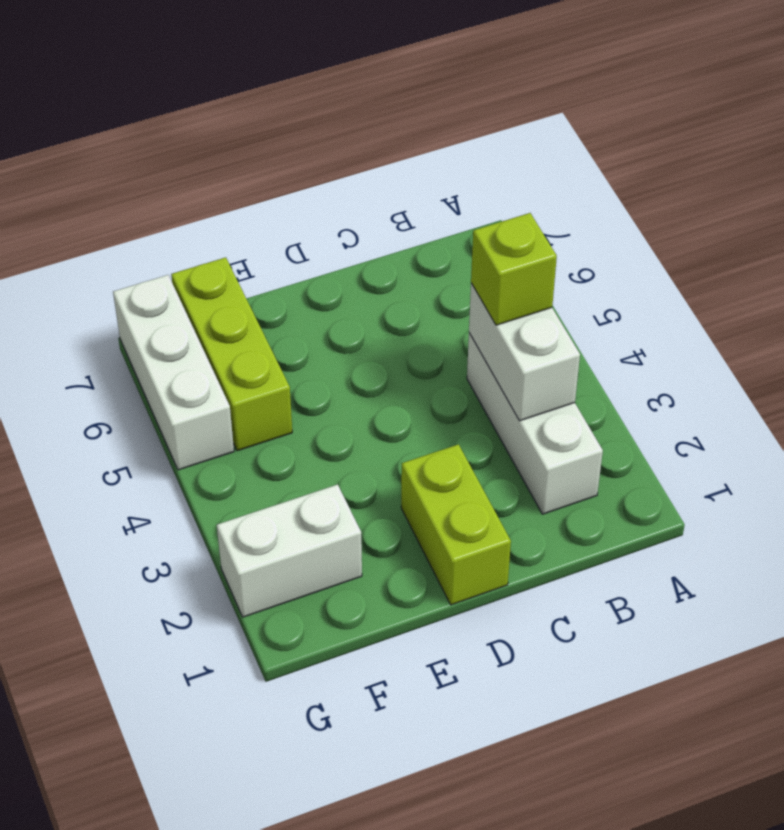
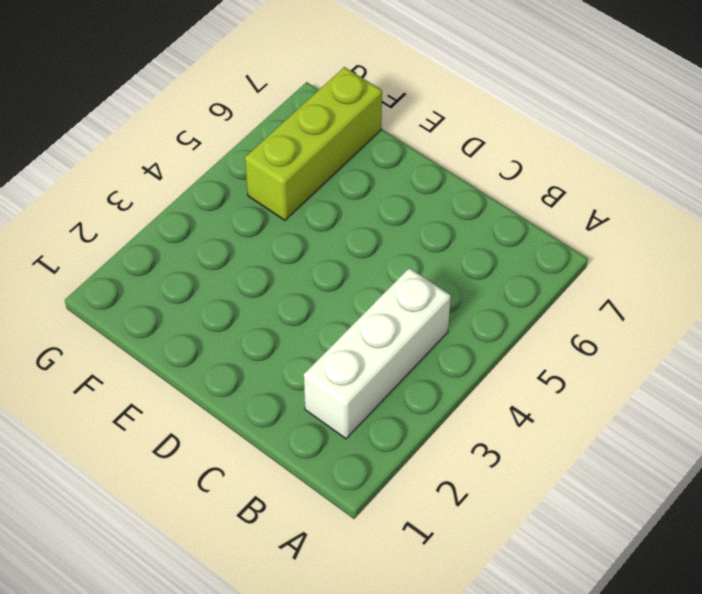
none -> lime brick D1:D2 level 1
none -> white brick F2:G2 level 1

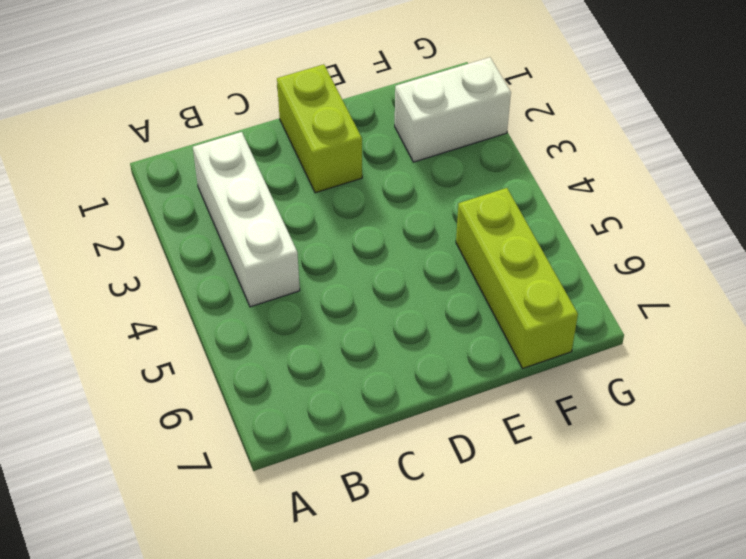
none -> white brick G5:G7 level 1
none -> white brick B3:B4 level 2

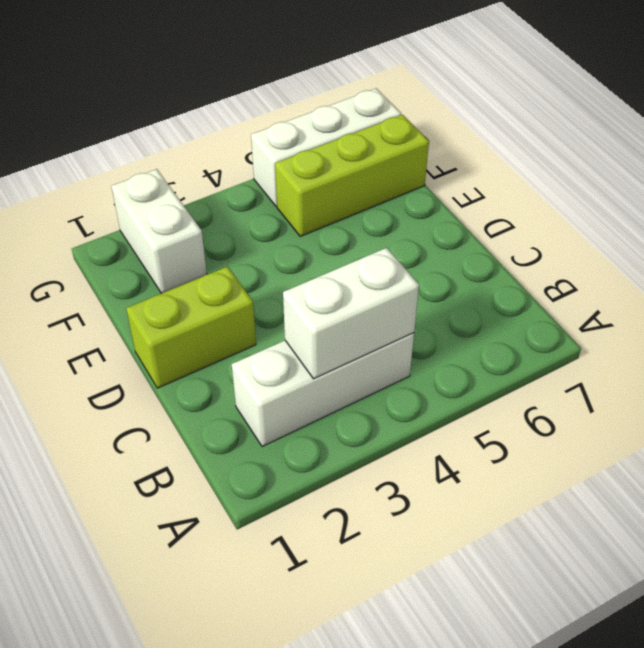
none -> lime brick B4 level 3

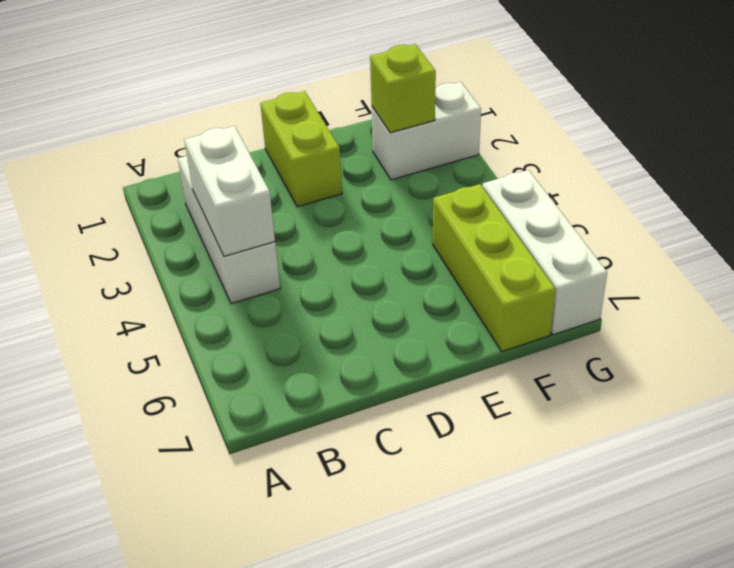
lime brick F2 level 2 -> lime brick B4 level 3

